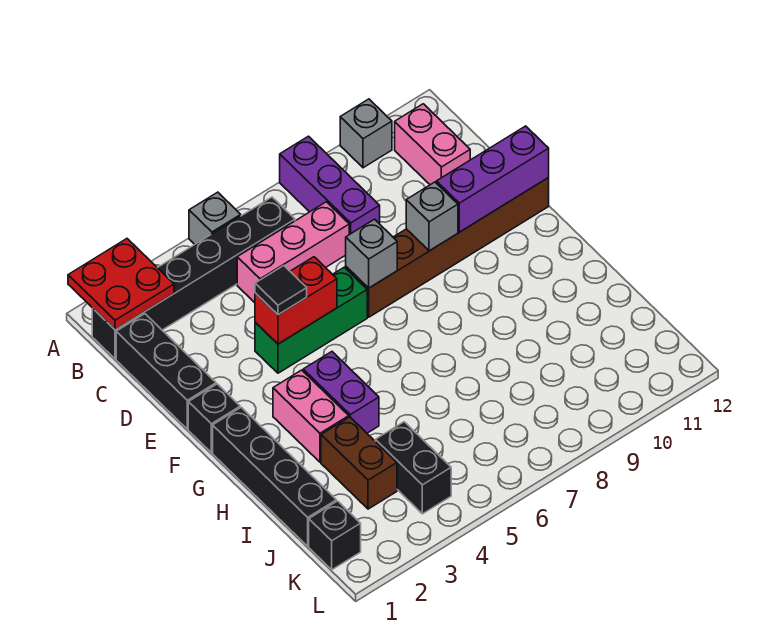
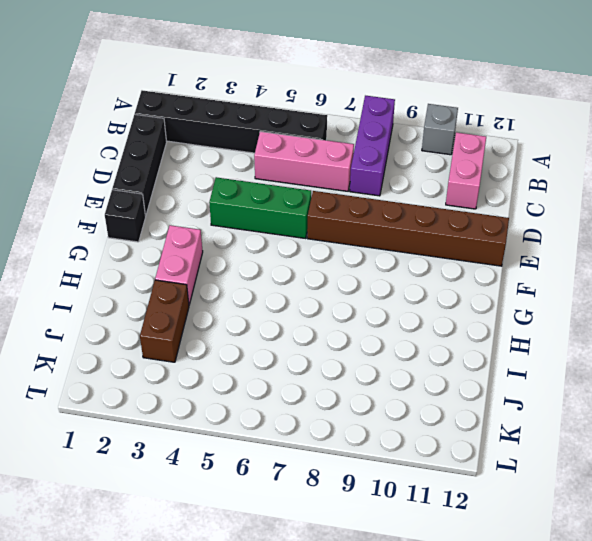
none -> grey brick A5 level 1
none -> black brick G1:J1 level 1
none -> purple brick G4:H4 level 1

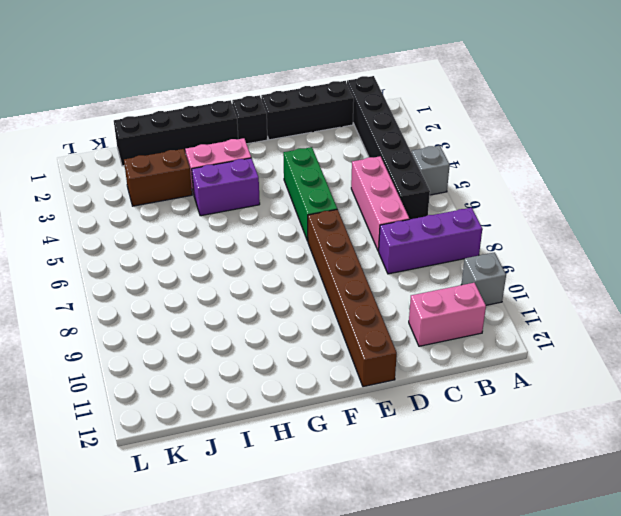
none -> black brick J4:K4 level 1
none -> black brick K1 level 1
none -> red plate A1:B2 level 2

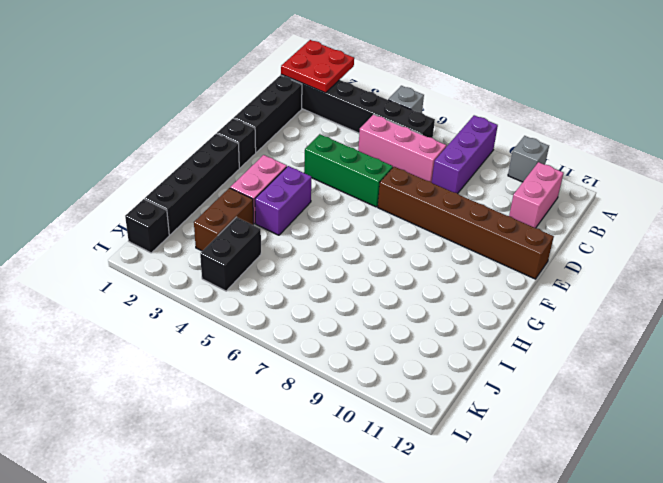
none -> red brick E4:E5 level 2
none -> grey brick E7 level 2
none -> grey brick E9 level 2

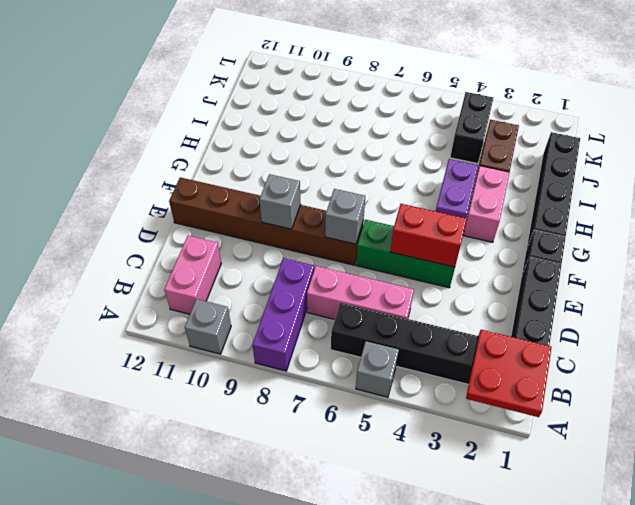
none -> black brick K1 level 1
none -> purple brick E10:E12 level 2
none -> black tile E4 level 3

